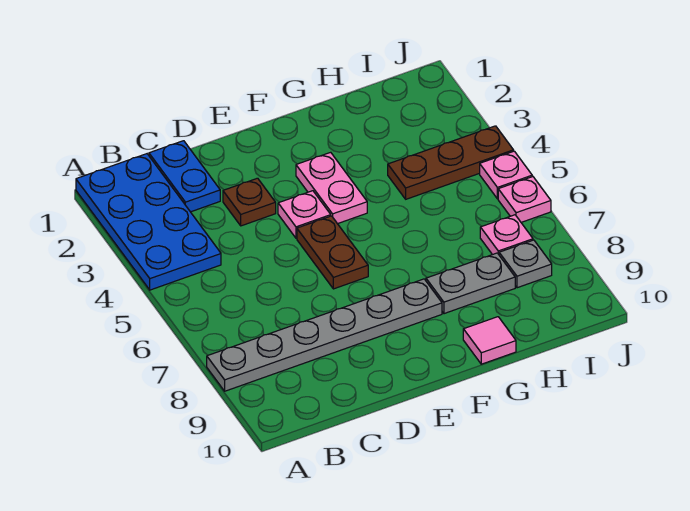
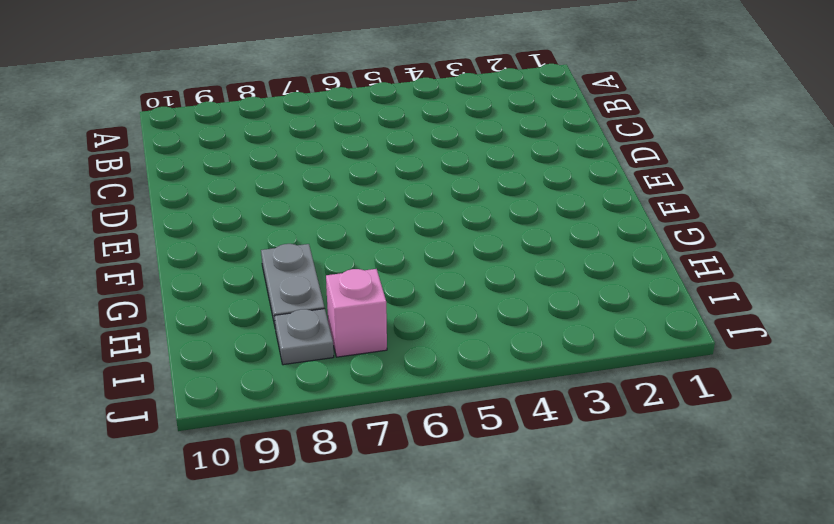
pink brick I7 level 1 -> pink plate I7 level 1
none -> blue plate A1:B4 level 1
none -> grey plate A8:F8 level 1
none -> blue plate C1:C2 level 1

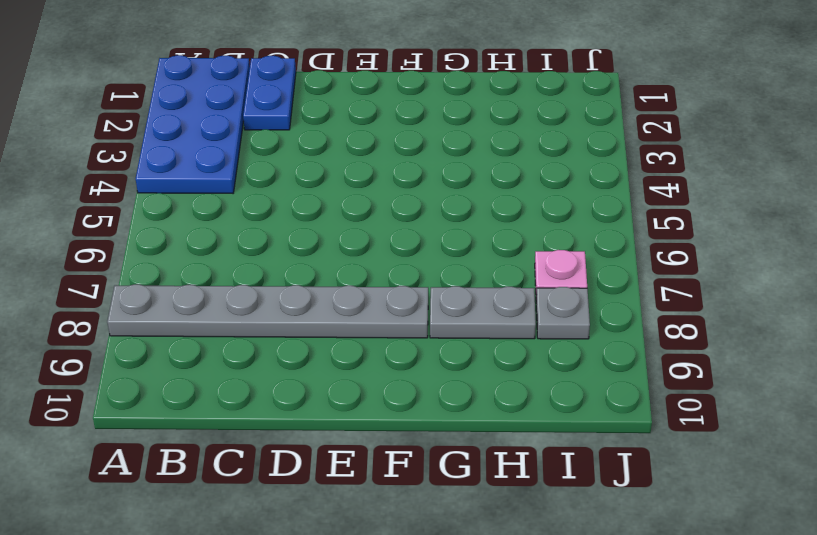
none -> brown plate D3 level 1
none -> pink plate E4 level 1
none -> brown plate E5:E6 level 1

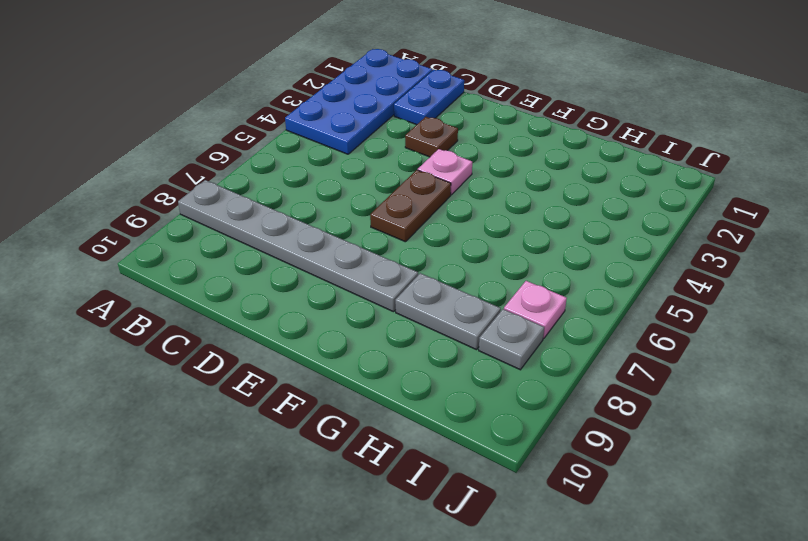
none -> pink plate F3:F4 level 1
none -> pink tile G10 level 1
none -> brown plate H4:J4 level 1

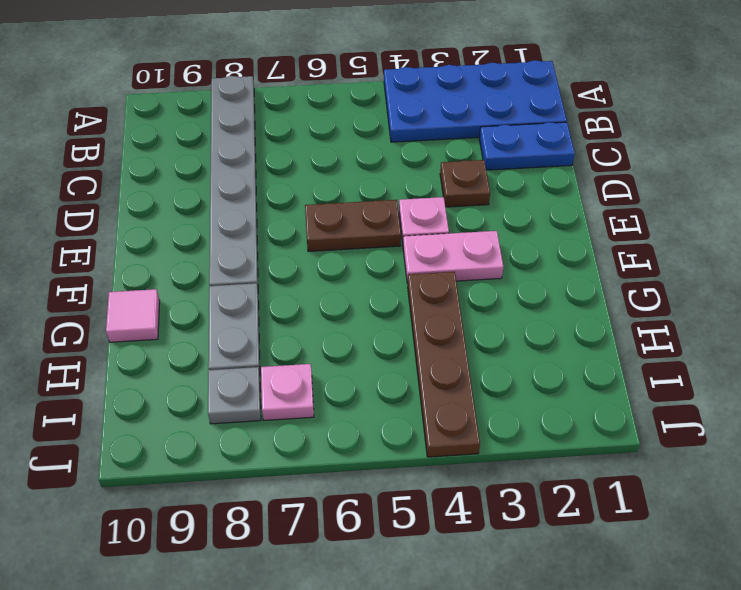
brown plate G4:J4 level 1 -> brown plate H4:J4 level 1
none -> pink plate J5 level 1
none -> pink plate J6 level 1

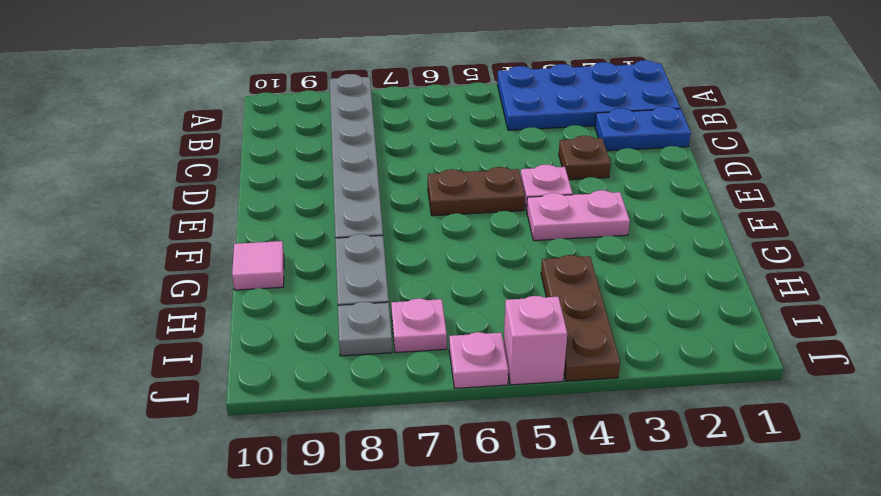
pink brick J5 level 1 -> pink plate J5 level 1

